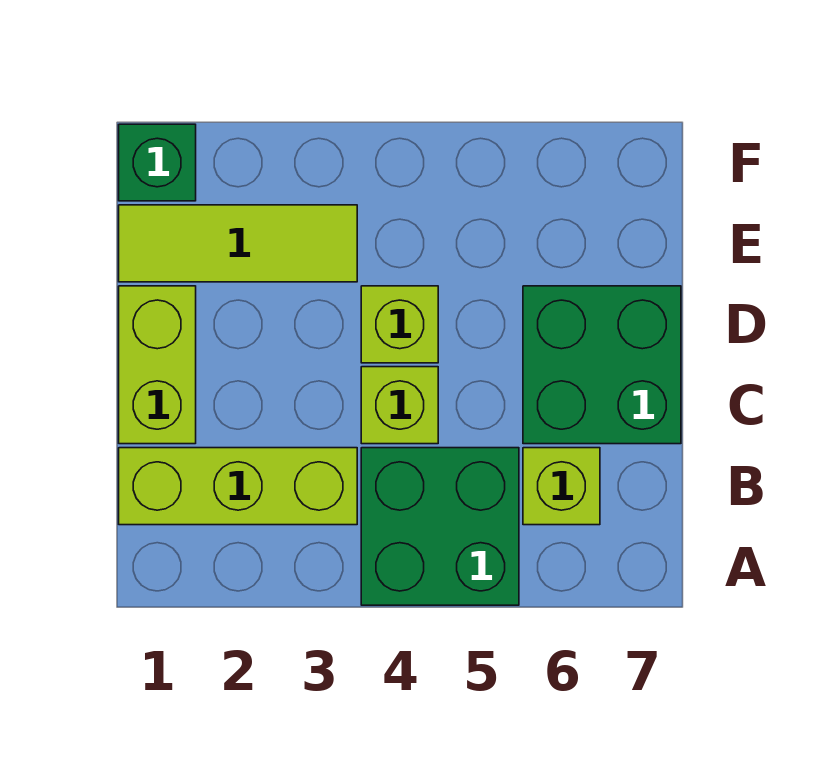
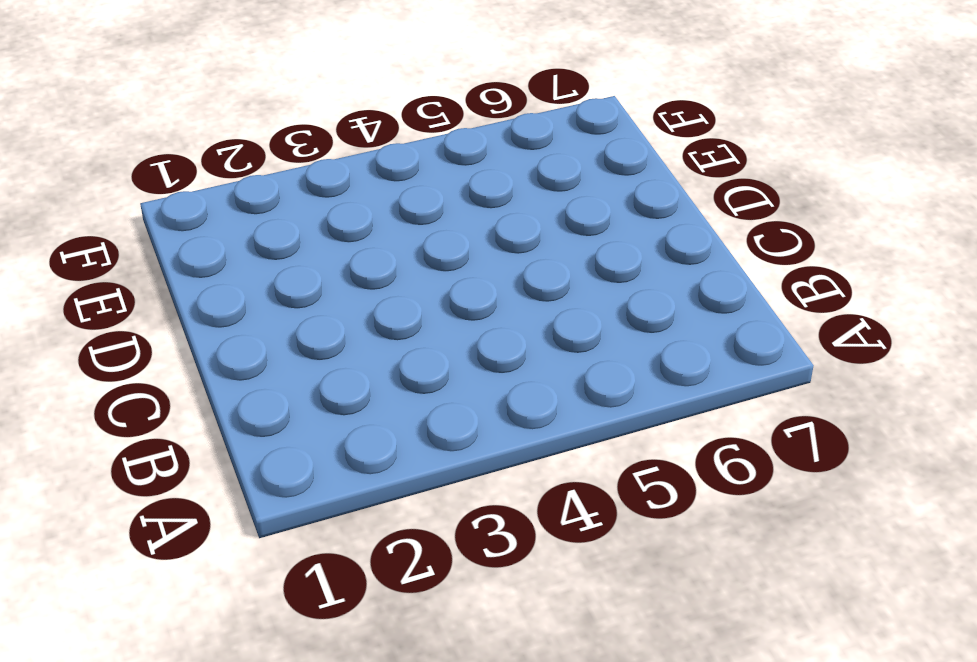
none -> green brick A4:B5 level 1
none -> lime brick B1:B3 level 1

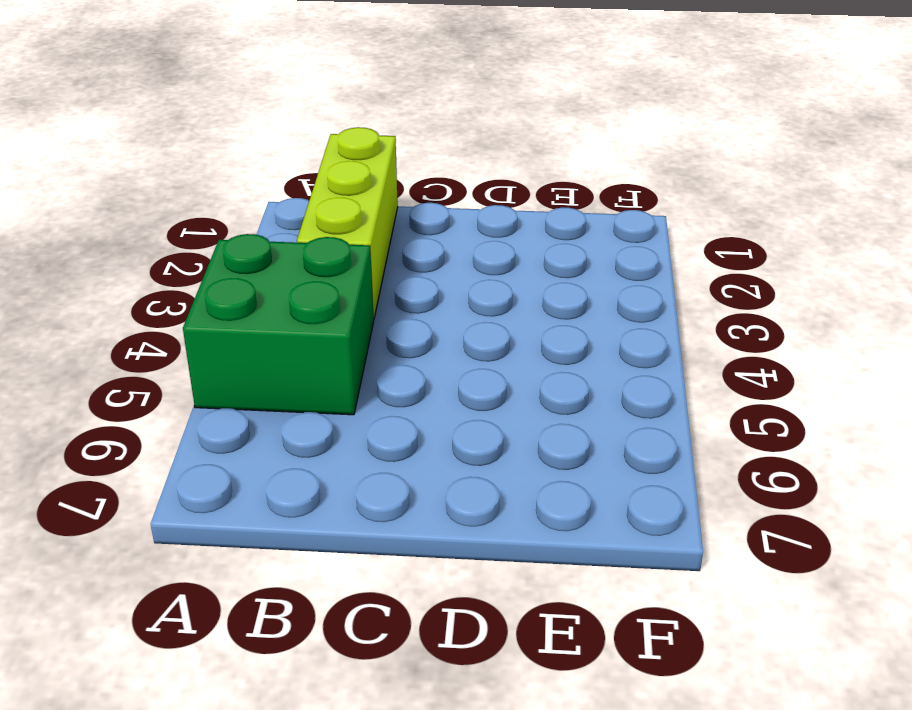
none -> lime brick B6 level 1
none -> lime brick C1:D1 level 1

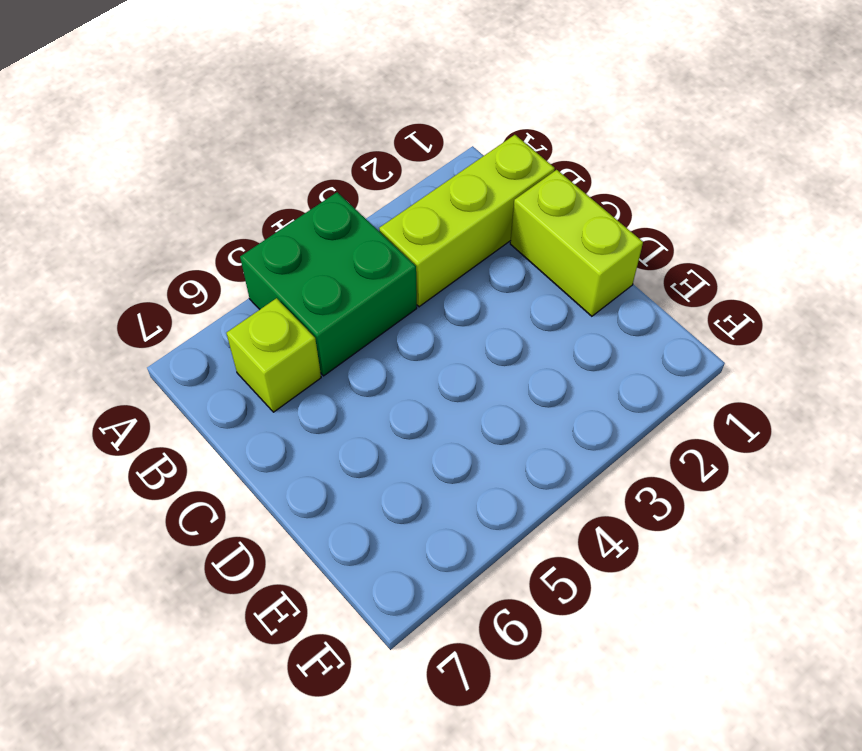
none -> lime brick C4 level 1
none -> green brick C6:D7 level 1

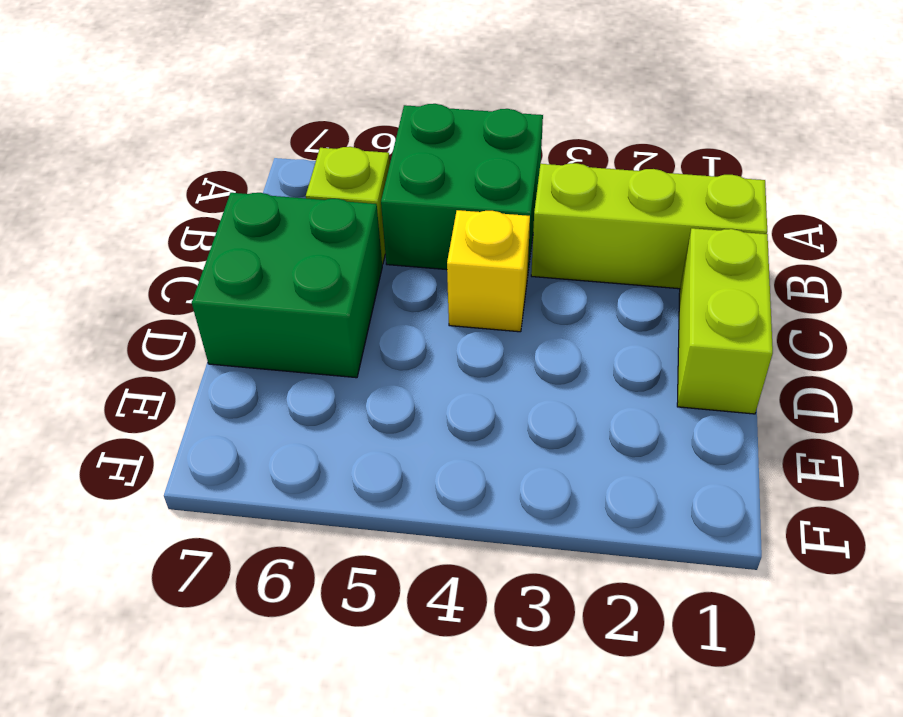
yellow brick C4 level 1 -> lime brick C4 level 1
none -> lime brick D4 level 1
none -> lime tile E1:E3 level 1

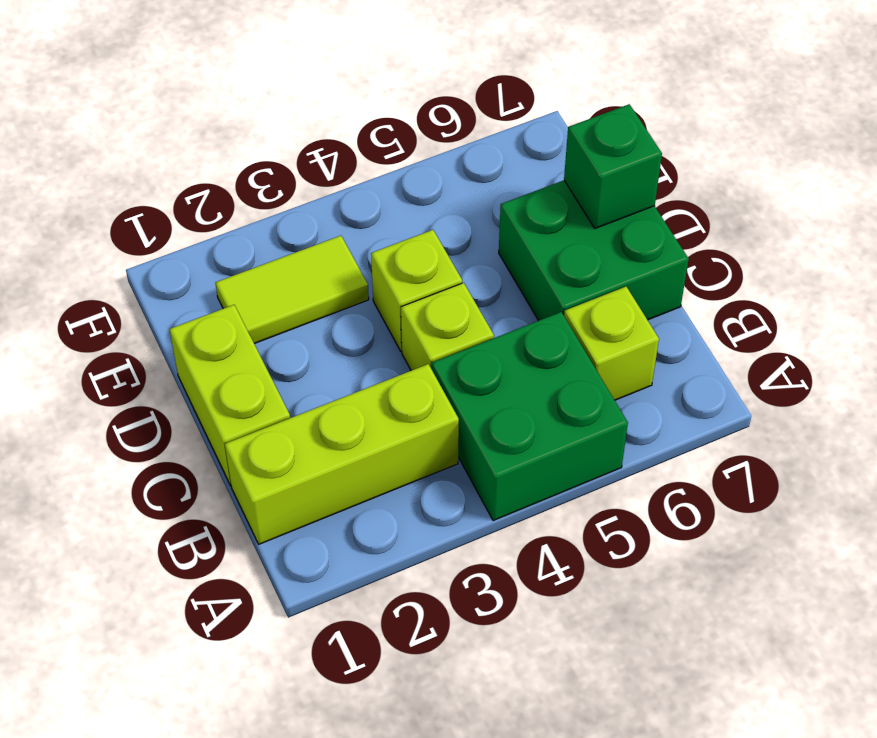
green brick D7 level 2 -> green brick F1 level 1
lime tile E2:E3 level 1 -> lime tile E1:E3 level 1

